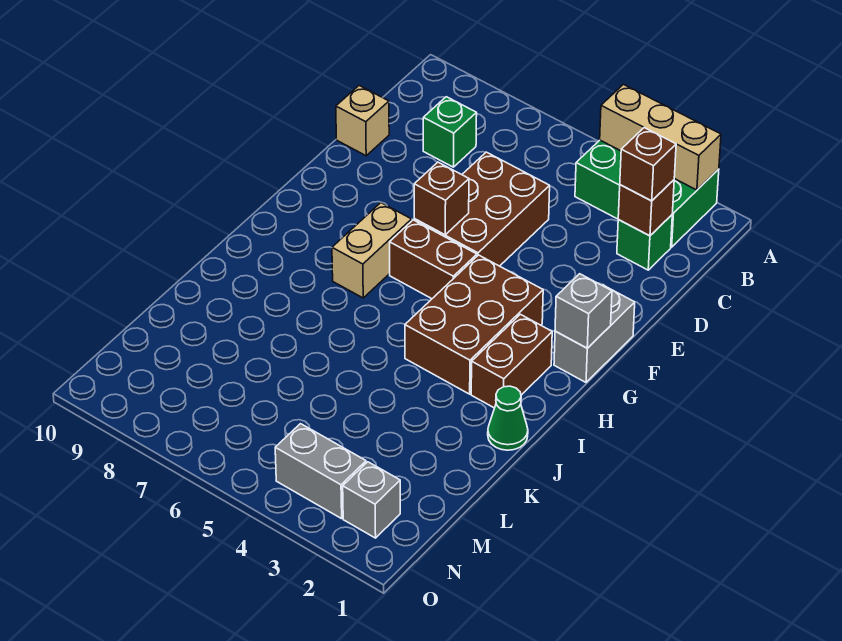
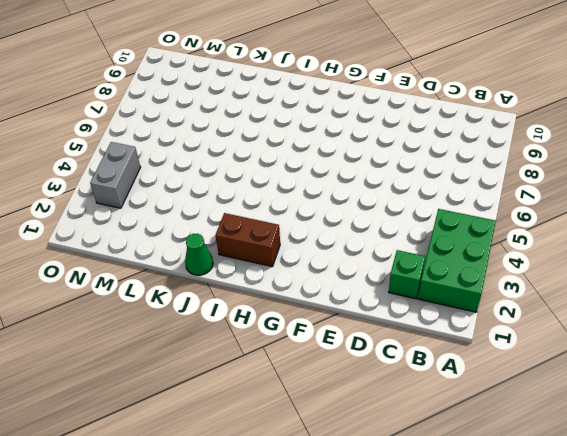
none -> green brick C8 level 1
none -> brown brick D5:F6 level 1
none -> tan brick D10 level 1

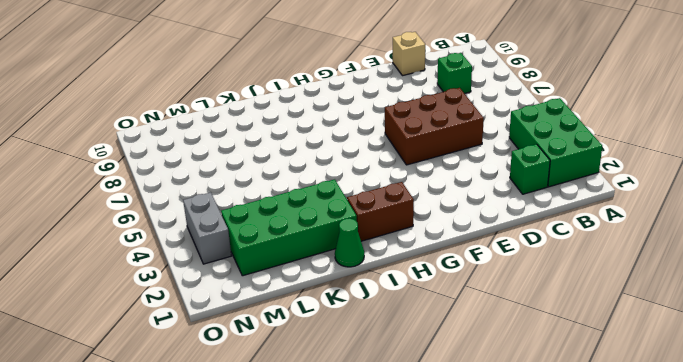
green brick J2:M3 level 1 -> none
none -> grey brick F1:G1 level 1
none -> brown brick G3:I4 level 1
none -> brown brick G5:G6 level 1

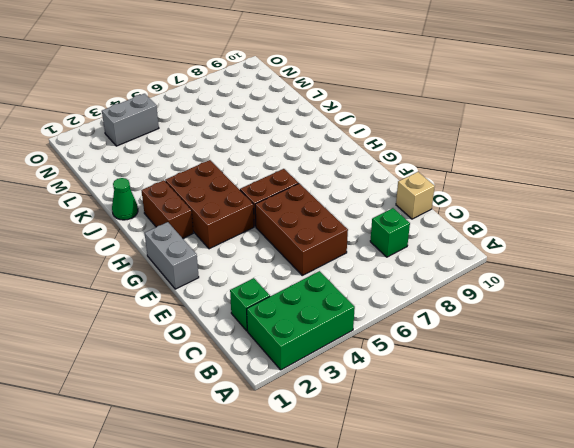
none -> tan brick G7:H7 level 1
none -> grey brick N2 level 1
none -> tan brick A2:A4 level 2

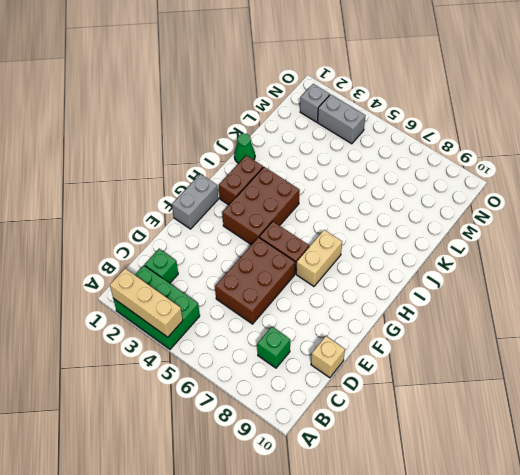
none -> brown brick C2 level 2
none -> brown brick F6 level 2
none -> grey brick G1 level 2

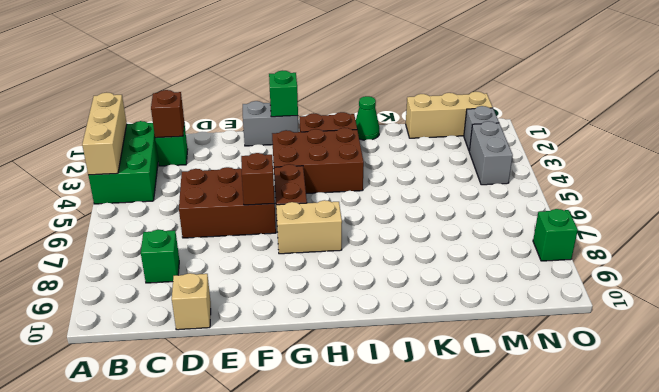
green brick G1 level 2 -> grey brick G1 level 2
tan brick L1:N1 level 1 -> none
green brick O8 level 1 -> none
none -> brown brick C2 level 3

